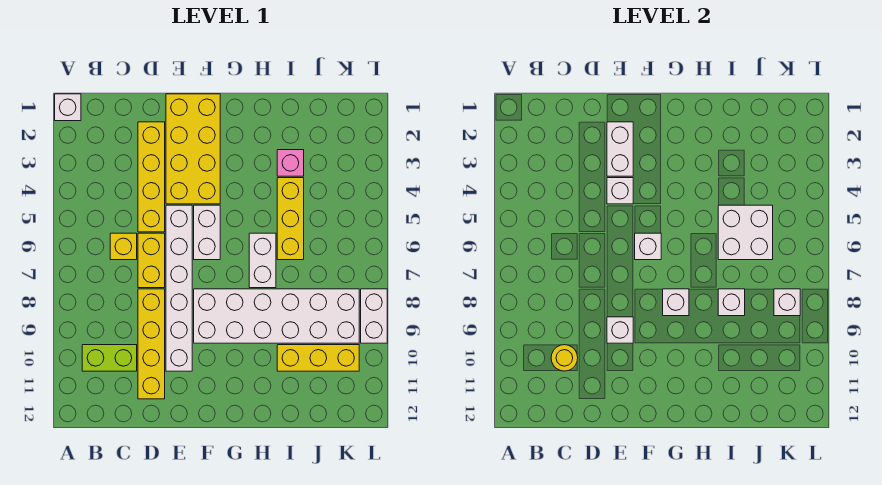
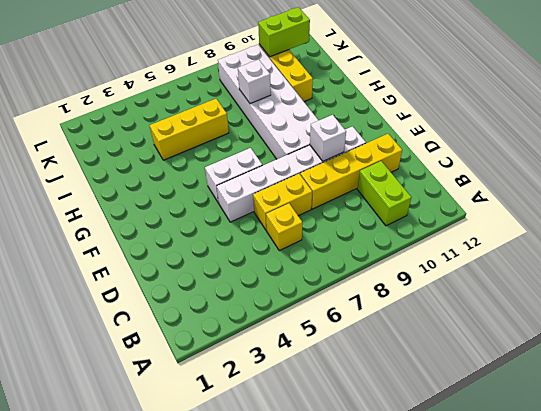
lime brick K10:K11 level 2 -> none
none -> white brick A1 level 1
none -> yellow brick D2:D5 level 1
none -> yellow brick E1:F4 level 1

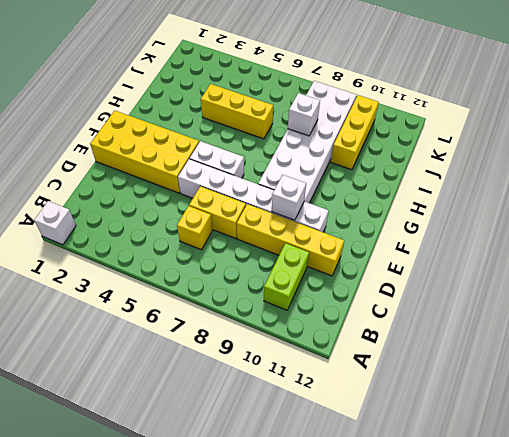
none -> yellow brick D2:D5 level 1
none -> white brick H6:H7 level 1
none -> pink brick I3 level 1

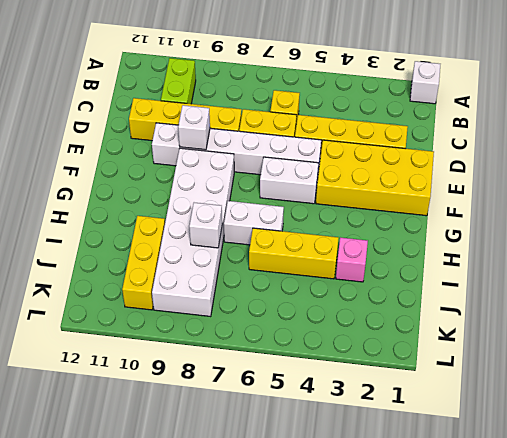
none -> white brick L8:L9 level 1
none -> yellow round brick C10 level 2
none -> white brick E2:E3 level 2

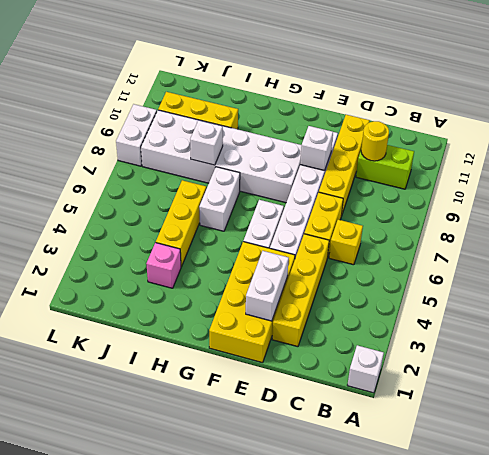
none -> white brick E4 level 2
none -> white brick F6 level 2
none -> white brick G8 level 2

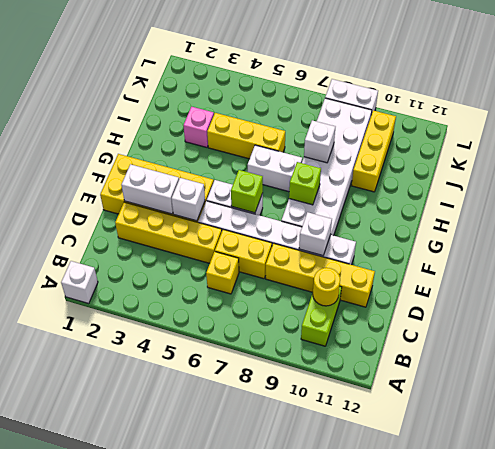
lime brick F6 level 2 -> white brick F6 level 2
lime brick G8 level 2 -> white brick G8 level 2
none -> white brick I5:J6 level 2
none -> white brick K8 level 2

